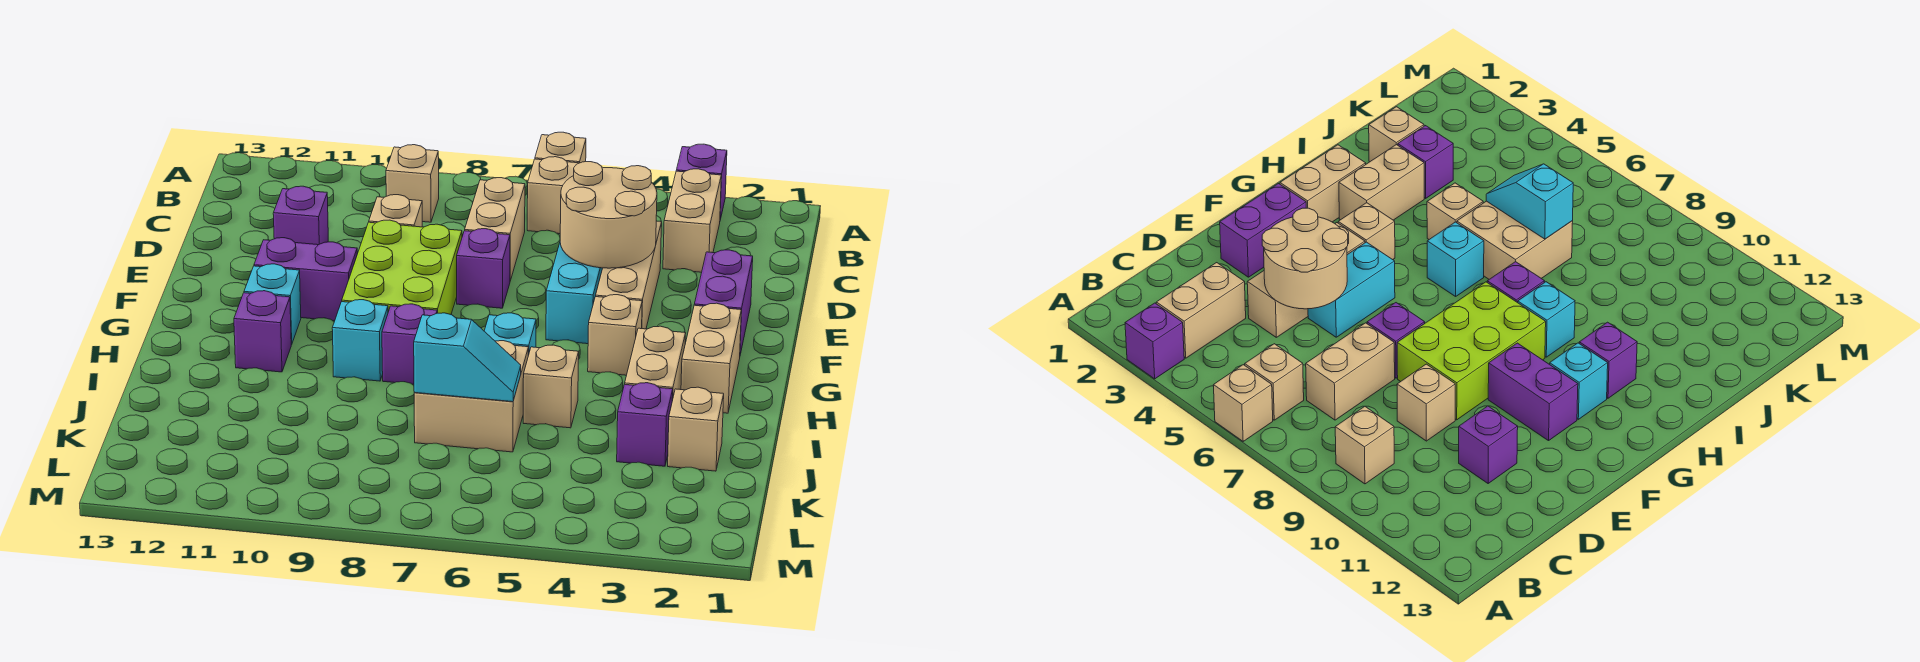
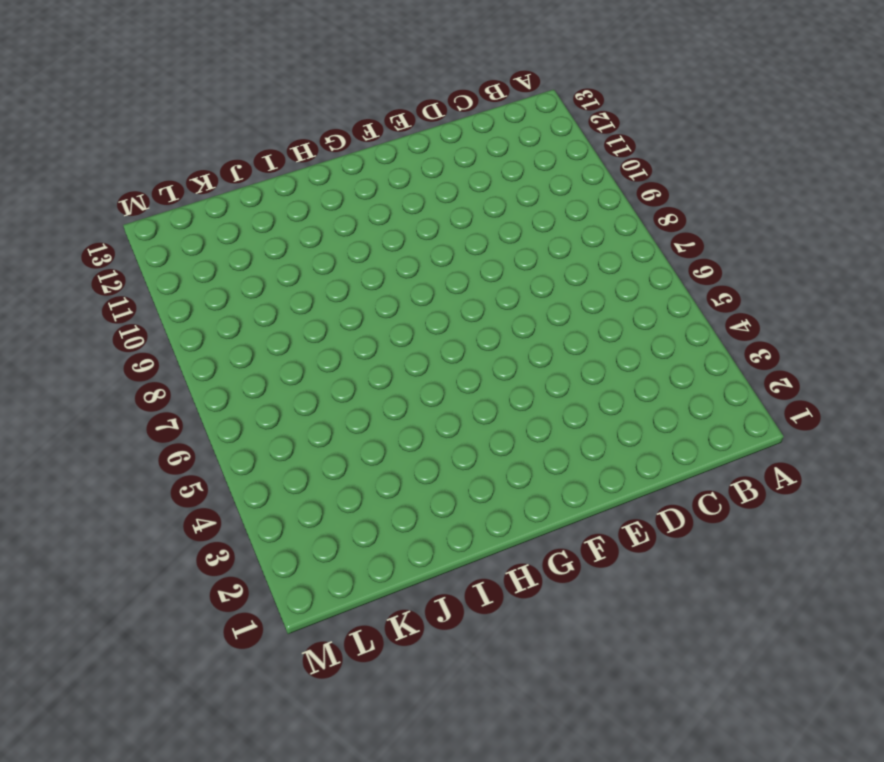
none -> purple brick A3 level 1
none -> tan brick A6 level 1
none -> tan brick B3:C3 level 1

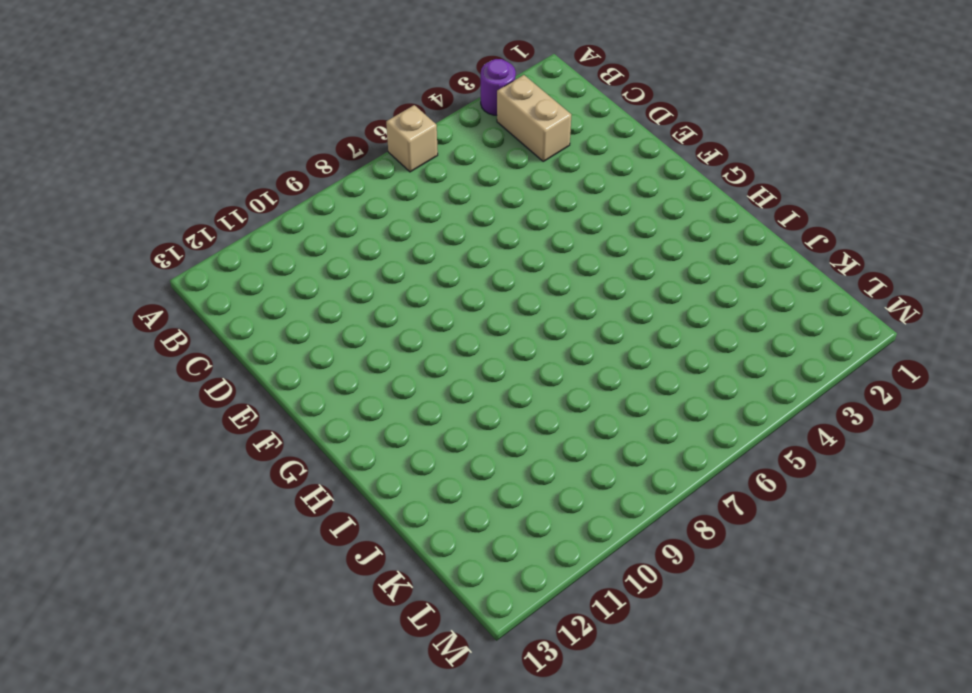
purple round brick A3 level 1 -> purple brick A3 level 1
none -> tan brick B6 level 1
none -> tan brick B9 level 1
none -> tan brick C7:D7 level 1

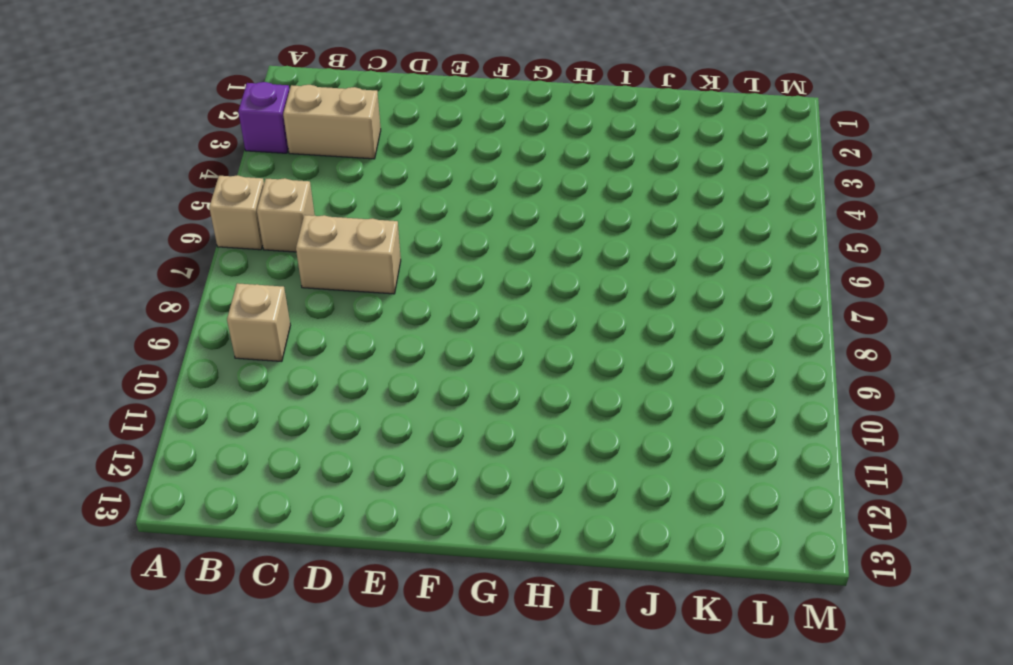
none -> tan brick D4:F4 level 1
none -> tan brick D9 level 1
none -> purple brick D11 level 1

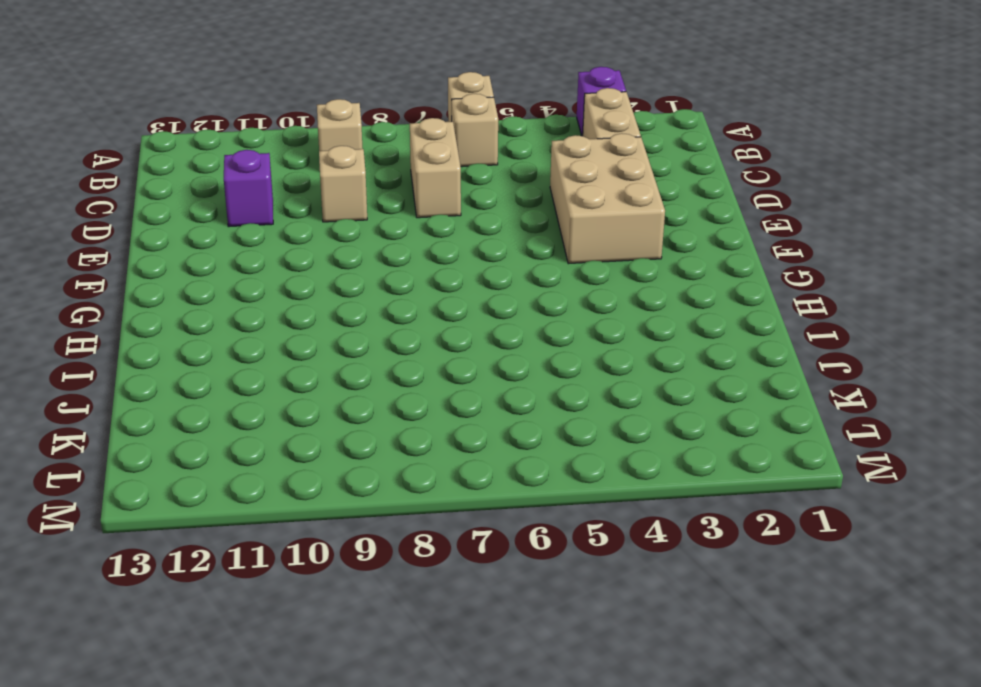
tan brick D3:F4 level 1 -> tan brick D4:F4 level 1
none -> purple brick E2:F2 level 1
none -> cyan brick E5:F5 level 1
none -> purple brick E7 level 1

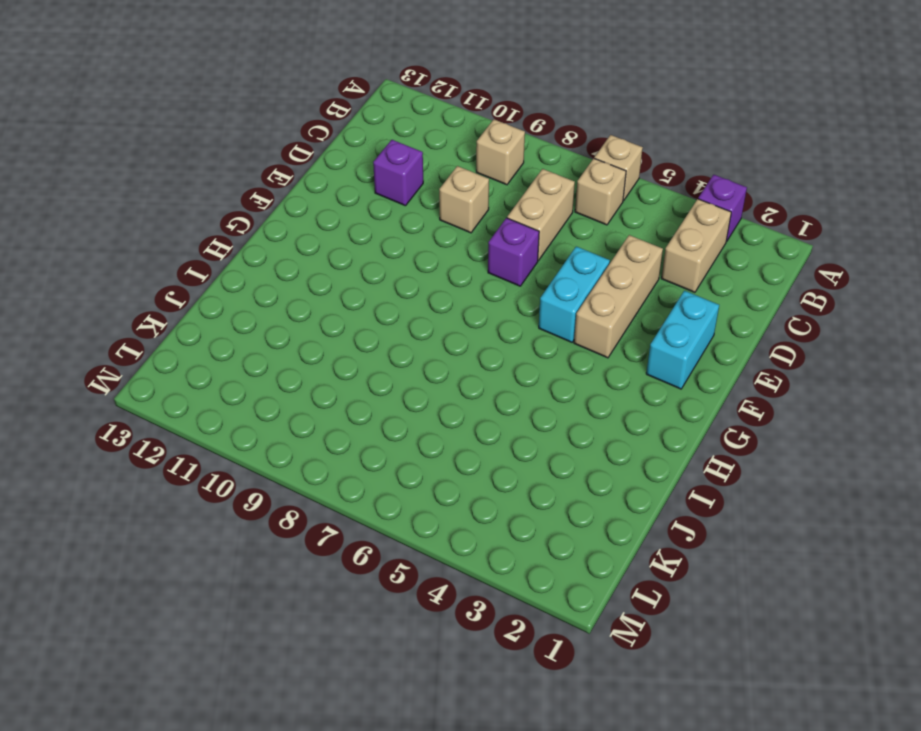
cyan brick E2:F2 level 1 -> purple brick E2:F2 level 1
none -> lime brick E8:G9 level 1
none -> purple brick F10:F11 level 1
none -> tan brick G2:H2 level 1

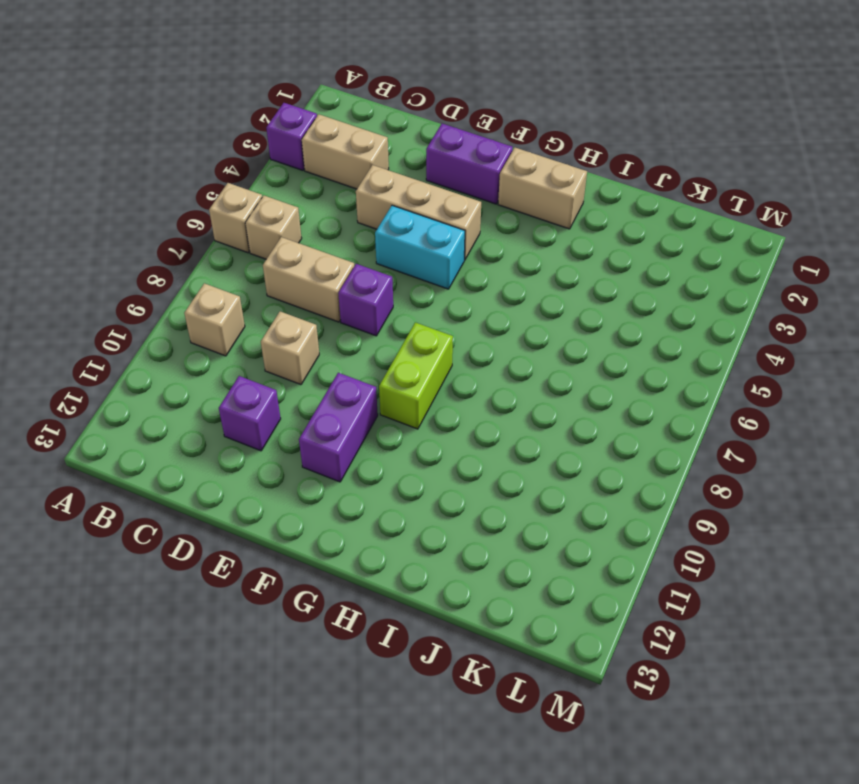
lime brick G8:G9 level 1 -> lime brick E8:G9 level 1
none -> tan brick G4 level 1
none -> cyan brick G11 level 1
none -> tan brick H3:I3 level 1

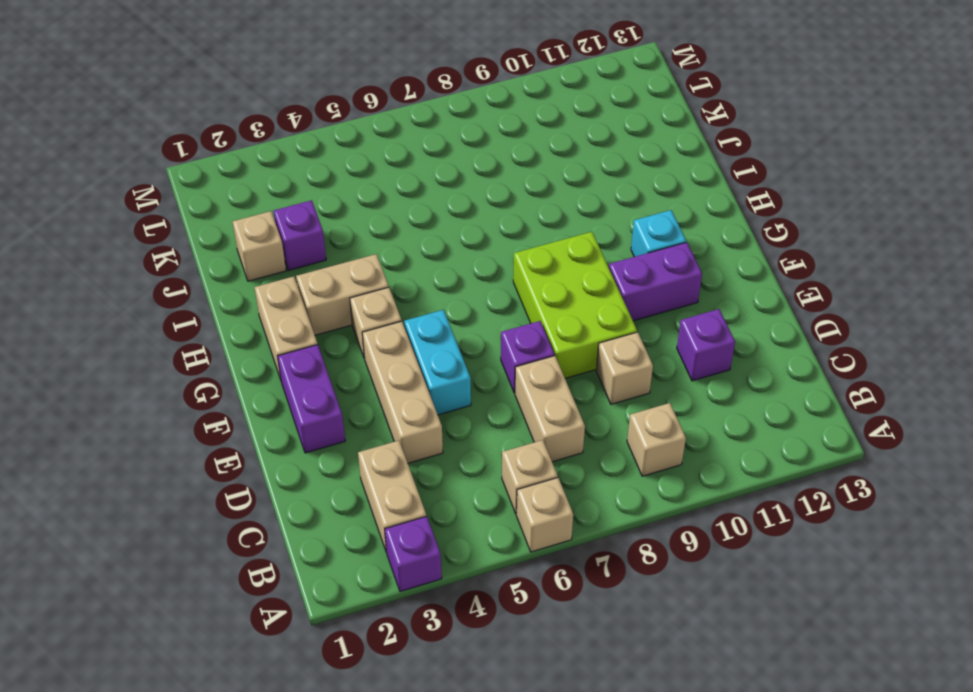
tan brick H3:H4 level 1 -> tan brick H3:I3 level 1
none -> cyan brick H6 level 1
none -> purple brick H8 level 1
none -> cyan brick H9 level 1

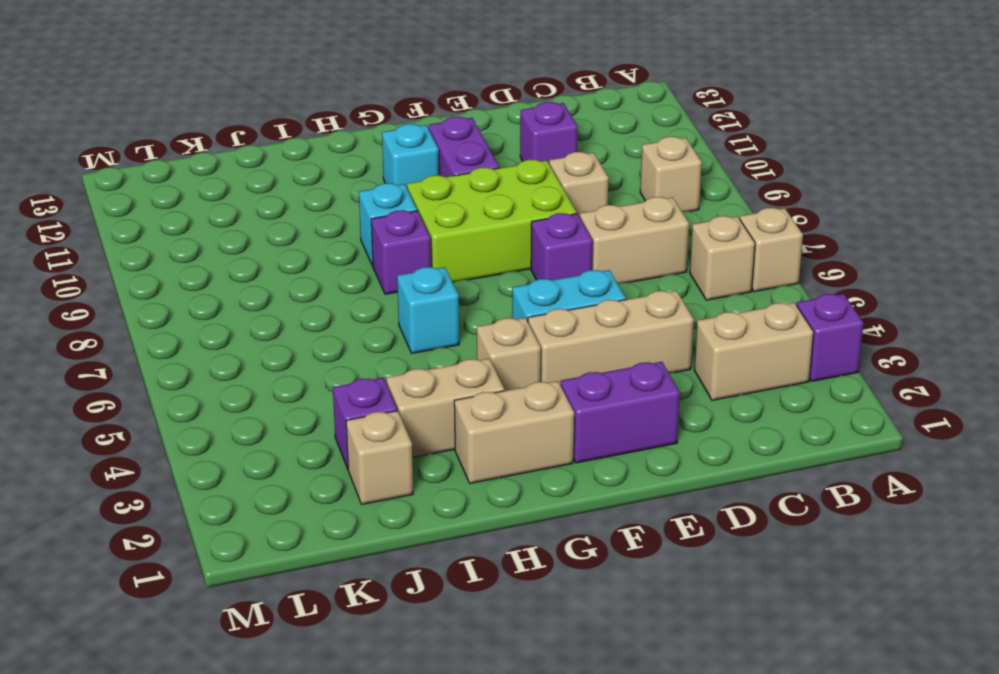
none -> purple brick H11 level 1
none -> tan brick I5 level 1
none -> tan brick I6:J7 level 1

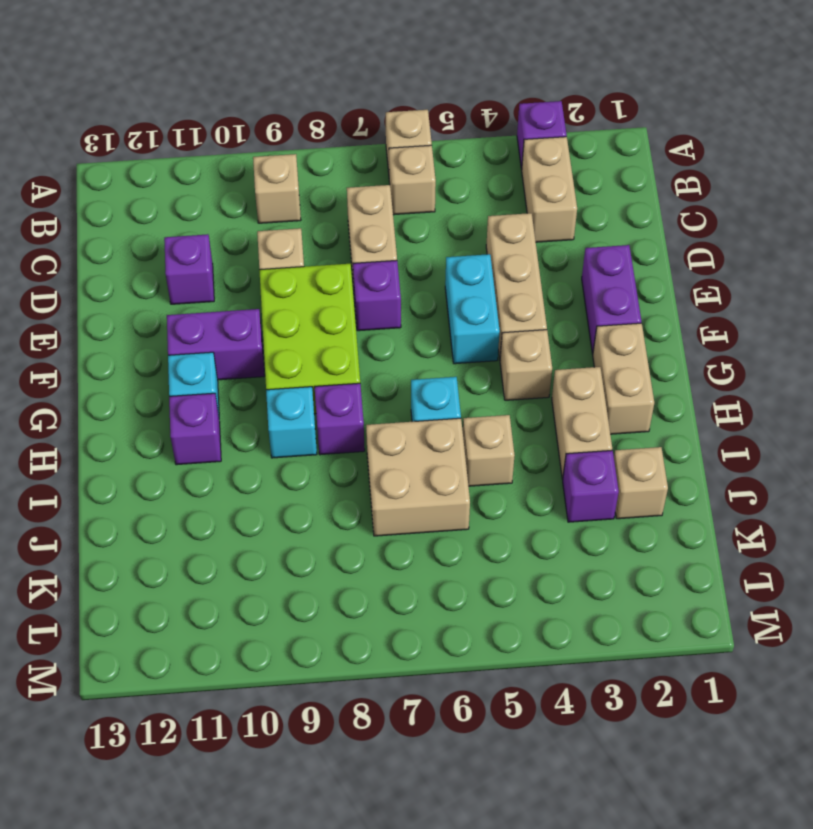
none -> tan round brick D4:E5 level 2
none -> cyan slope J6:J7 level 2 top 7

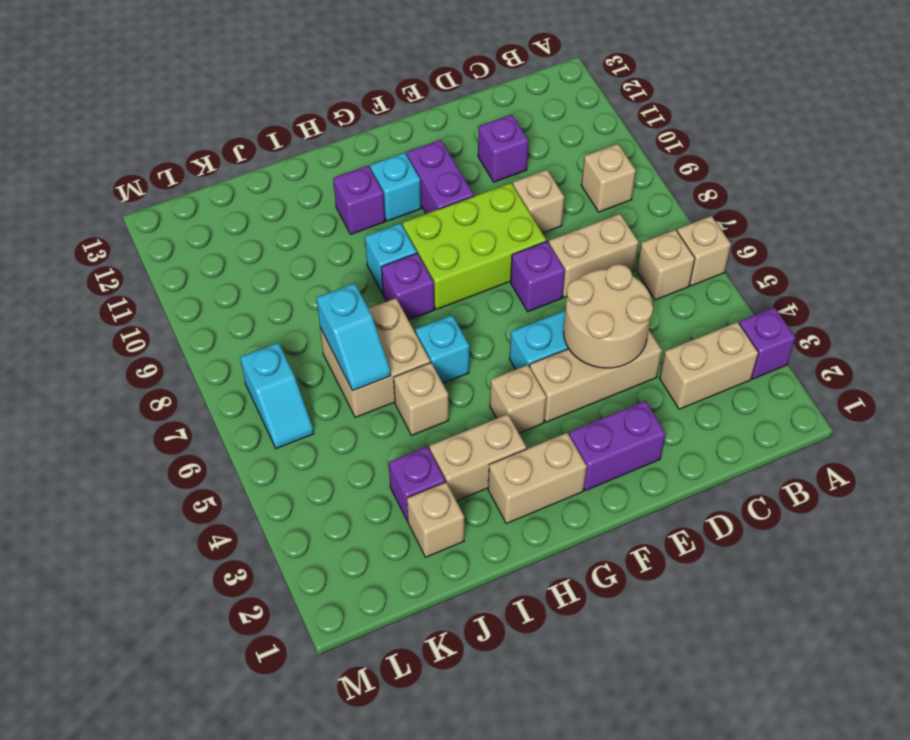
cyan slope L6:L7 level 1 top 7 -> none

